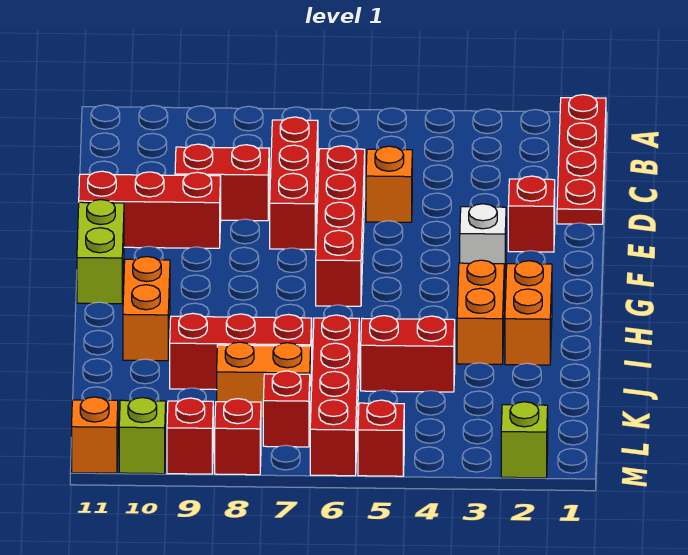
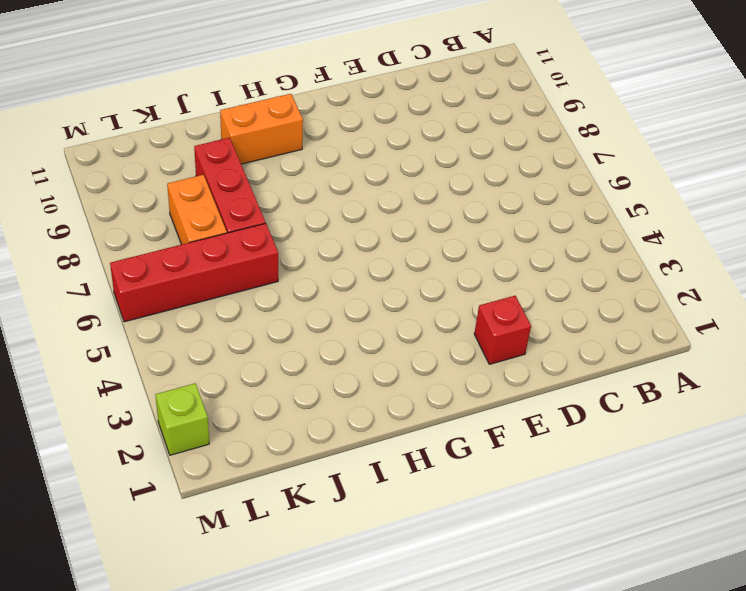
none -> red plate A1:D1 level 1
none -> red brick C7:E7 level 1
none -> orange brick D5 level 1

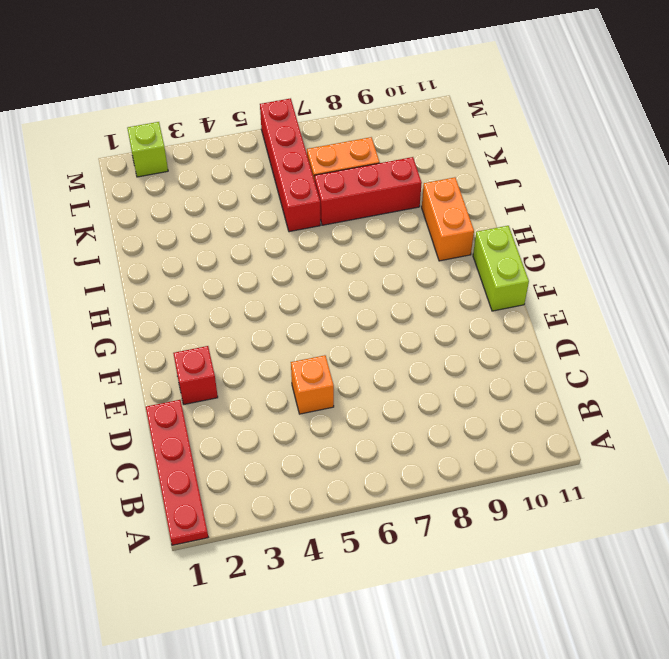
none -> red brick C7:E7 level 1
none -> red brick D6:G6 level 1
none -> red brick D8:D9 level 1

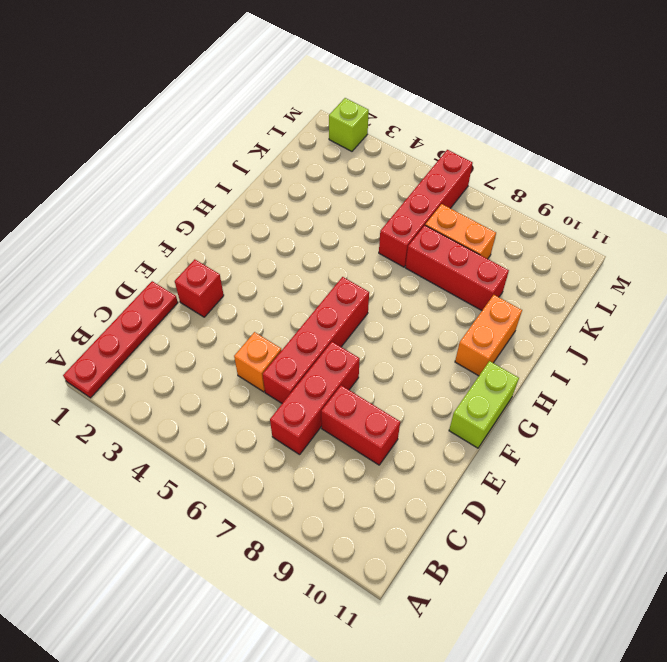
none -> red brick E9:E11 level 1
none -> white brick F3 level 1
none -> orange brick H2:I2 level 1

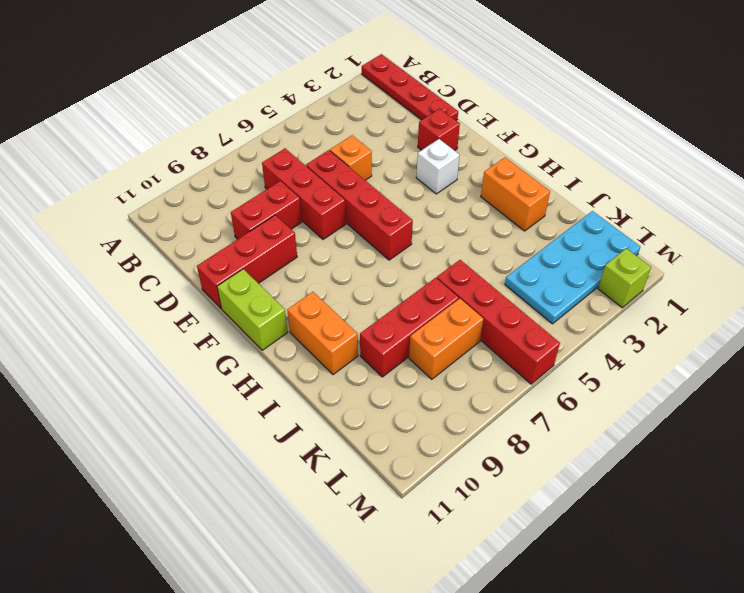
cyan plate K1:L4 level 1 -> none
none -> orange brick H3:I3 level 1
none -> red brick J4:J5 level 1
none -> red brick L7 level 1

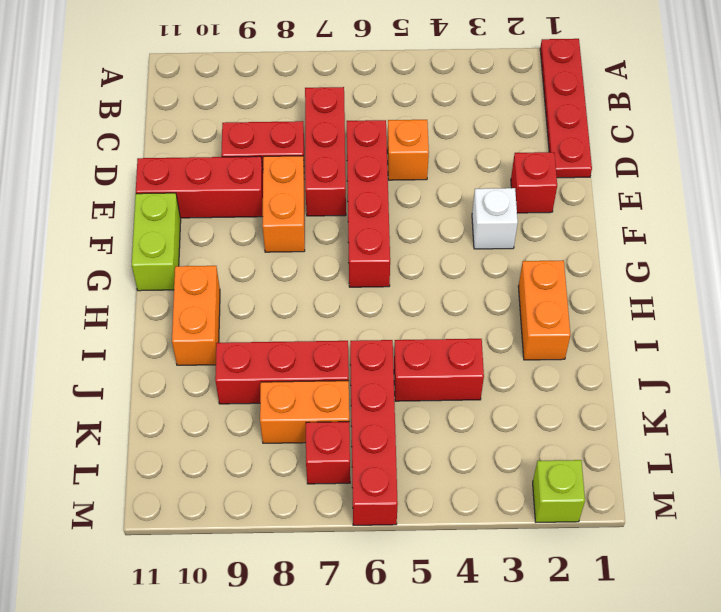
orange brick E8:F8 level 1 -> orange brick H3:I3 level 1
none -> red brick M5 level 1
none -> red brick M8 level 1
none -> red brick M9 level 1

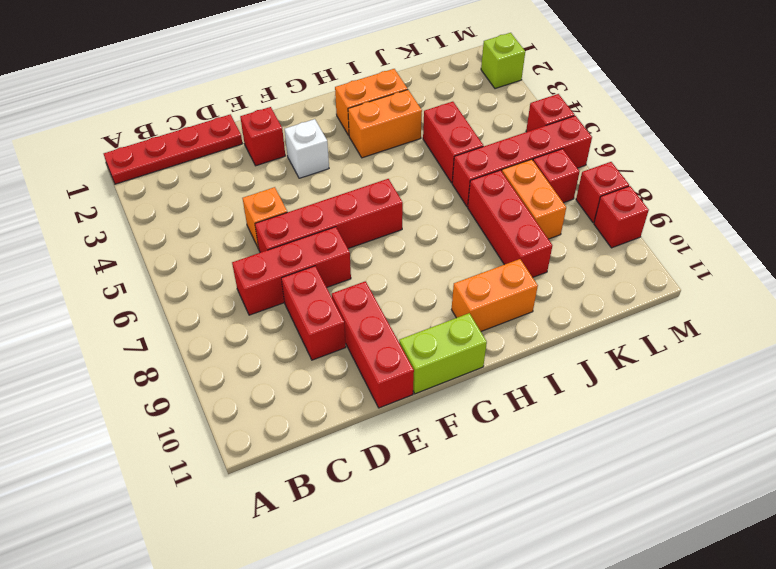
none -> lime brick M10 level 1
none -> orange brick M11 level 1

